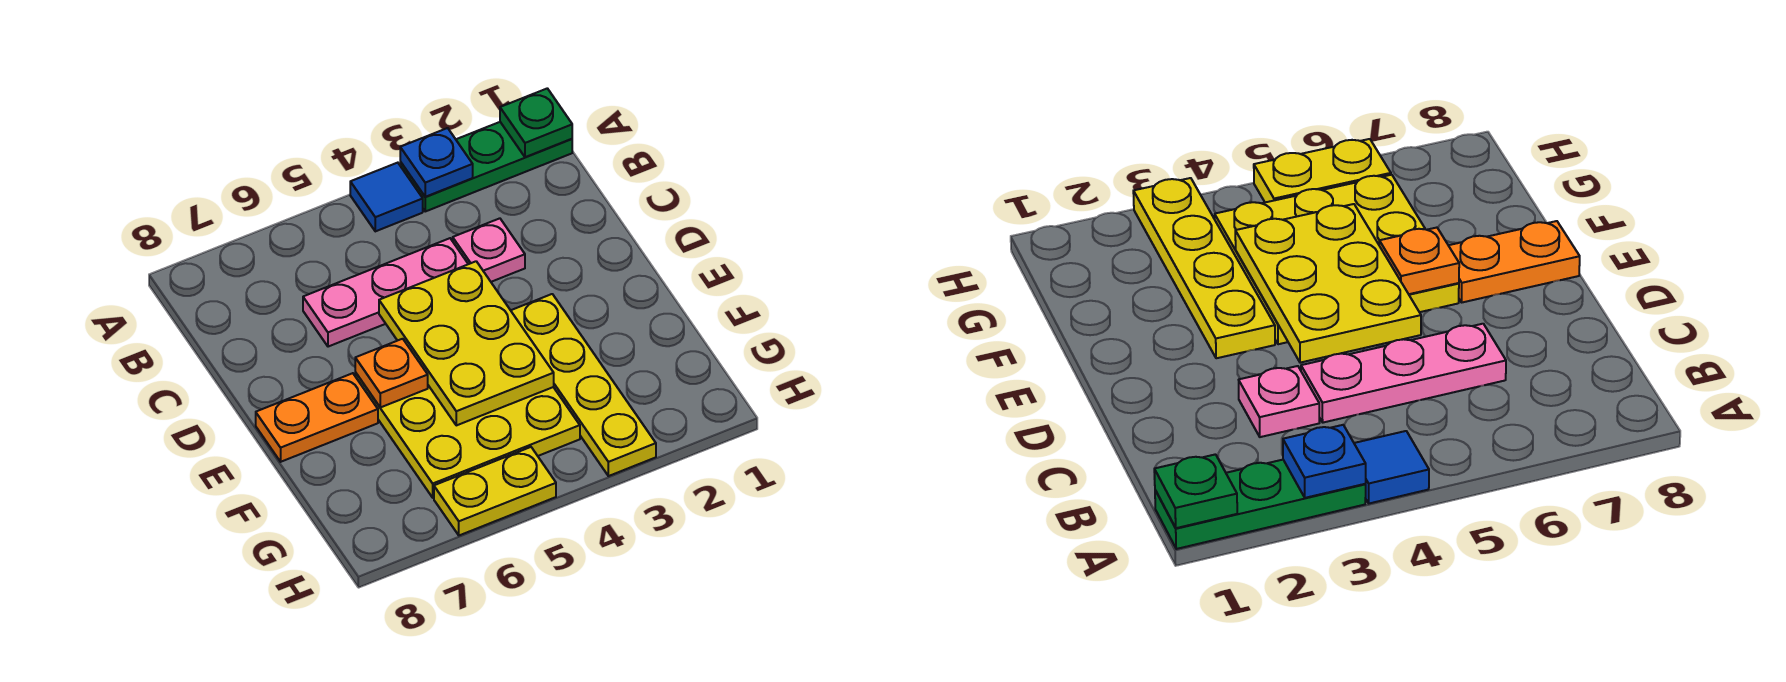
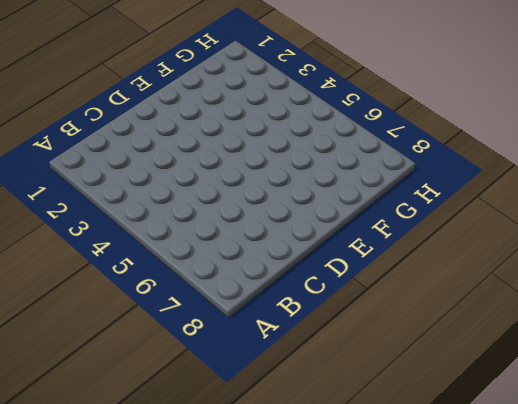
none -> green plate A1:A3 level 1
none -> blue tile A4 level 1
none -> pink plate C3 level 1

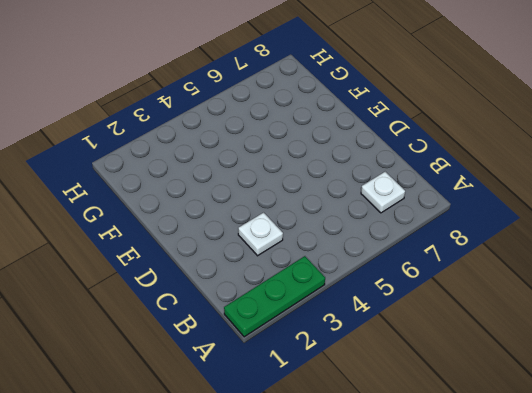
white plate B7 level 1 -> none
white plate C3 level 1 -> pink plate C3 level 1
none -> blue tile A4 level 1
none -> pink plate C4:C6 level 1
none -> yellow plate E3:H3 level 1

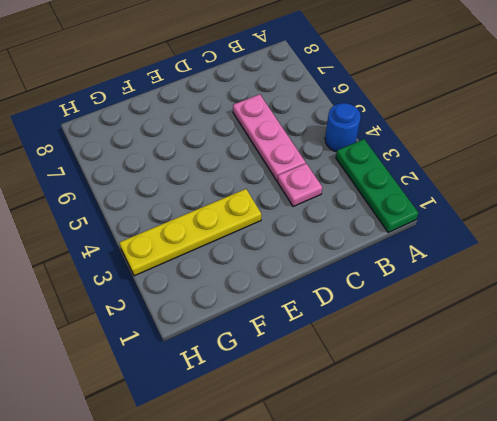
blue round brick A4 level 1 -> blue tile A4 level 1
none -> yellow plate E4:G6 level 1
none -> orange plate E7:E8 level 1
none -> yellow plate H5:H6 level 1

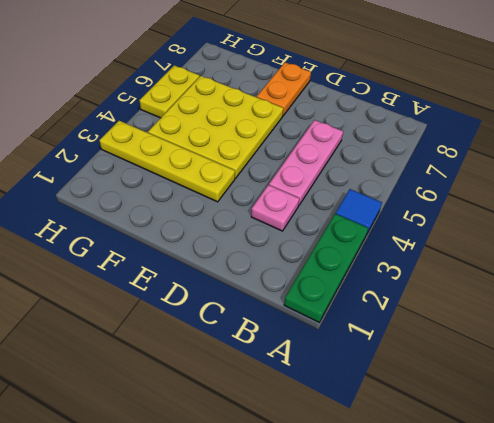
none -> green plate A1 level 2
none -> blue plate A3 level 2
none -> yellow plate D4:F5 level 2

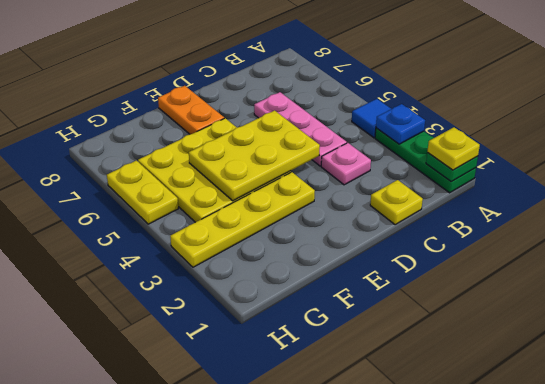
yellow plate A1 level 3 -> none
yellow plate C1 level 1 -> none
none -> orange plate E6 level 2

